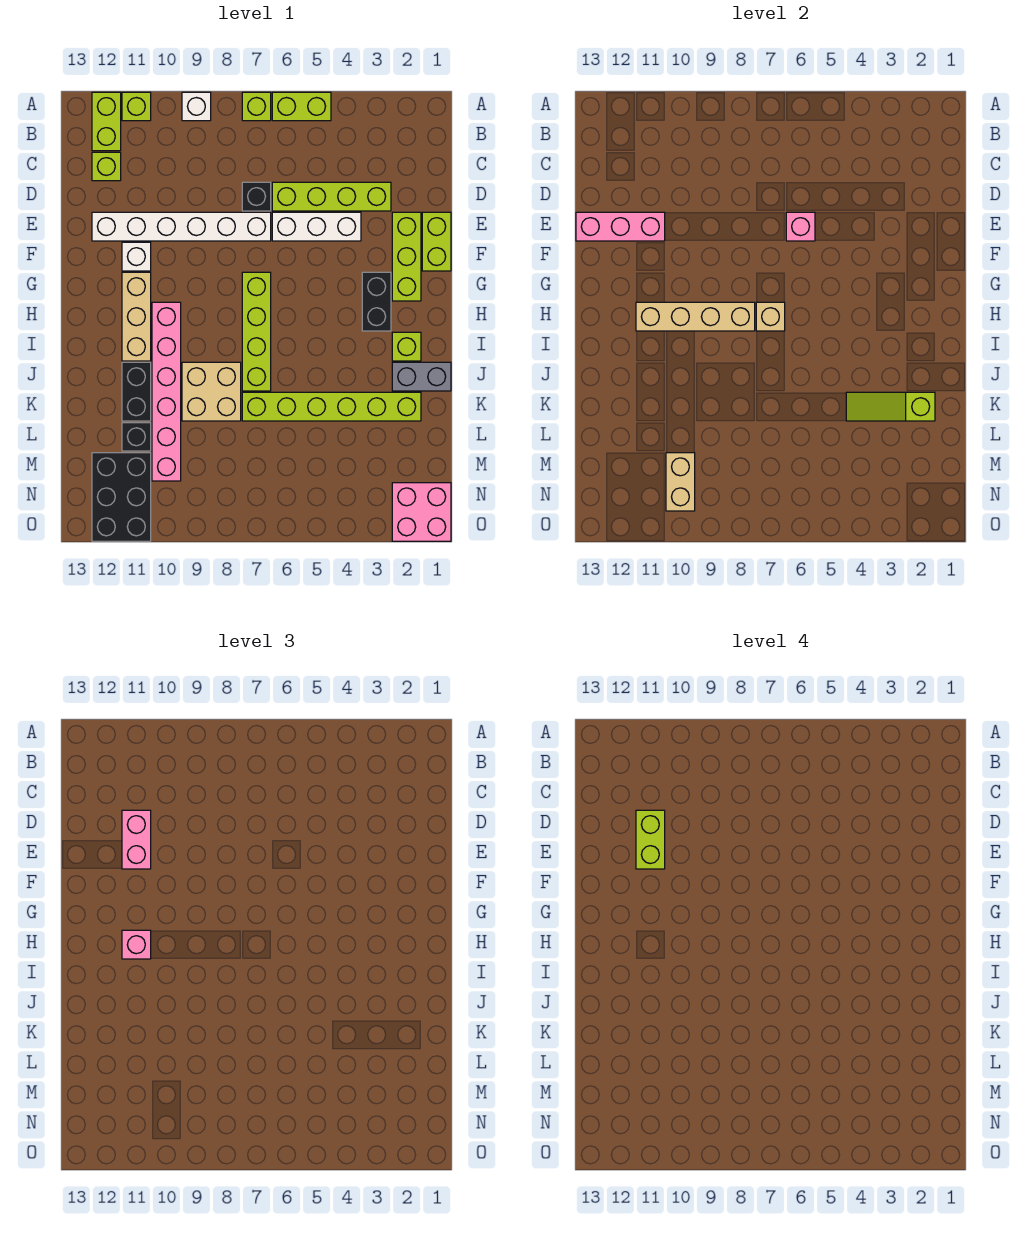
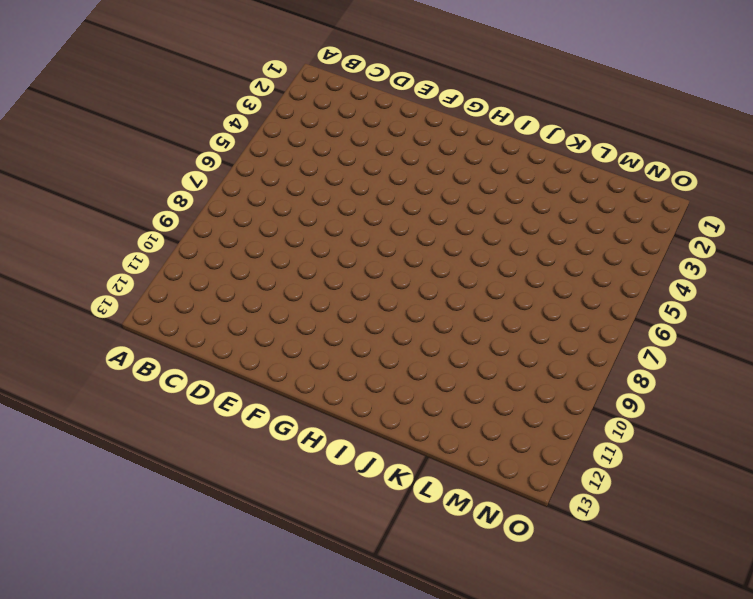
none -> lime brick A5:A6 level 1
none -> lime brick A7 level 1
none -> white brick A9 level 1
none -> lime brick A11 level 1

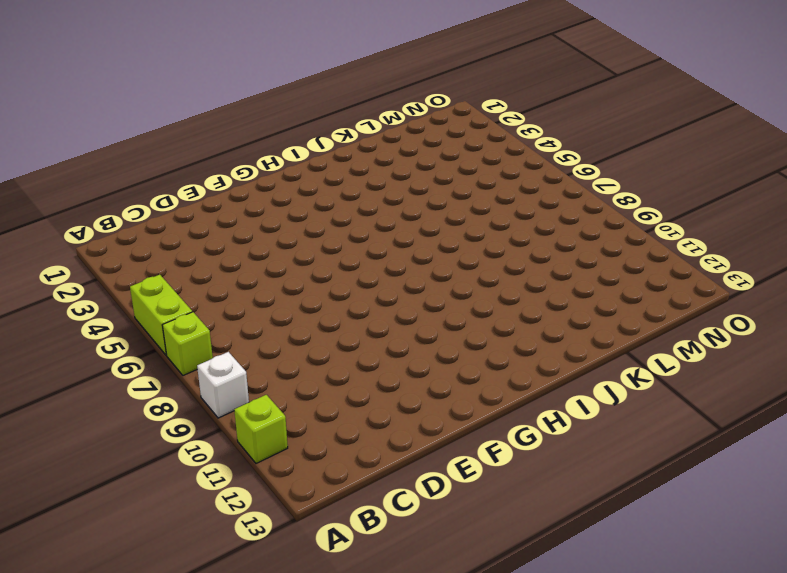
none -> lime brick A12:B12 level 1
none -> lime brick C12 level 1
none -> lime brick D3:D6 level 1
none -> black brick D7 level 1

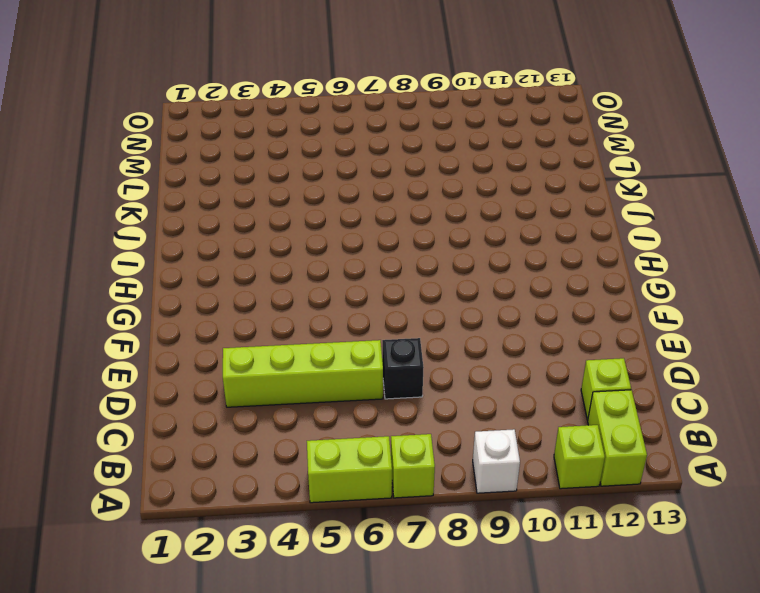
none -> lime brick E1:F1 level 1
none -> lime brick E2:G2 level 1
none -> white brick E4:E6 level 1
none -> white brick E7:E12 level 1

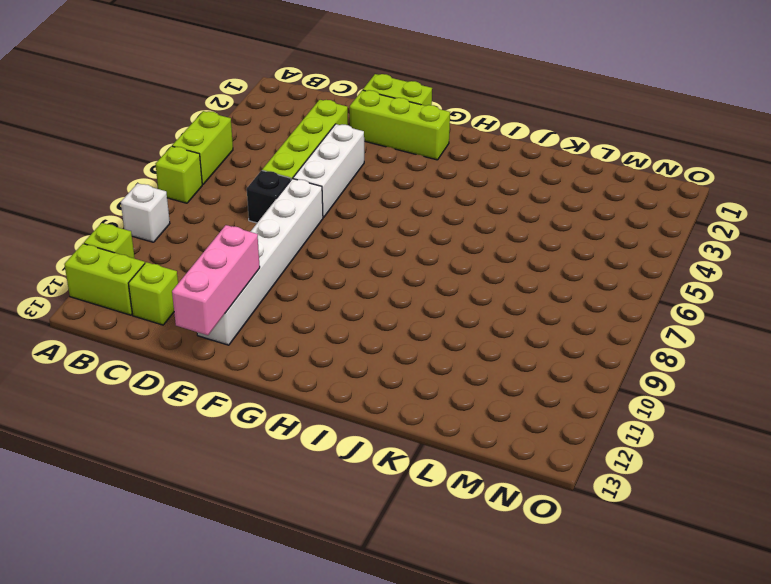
none -> white brick F11 level 1
none -> black brick G3:H3 level 1
none -> lime brick G7:J7 level 1
none -> tan brick G11:I11 level 1

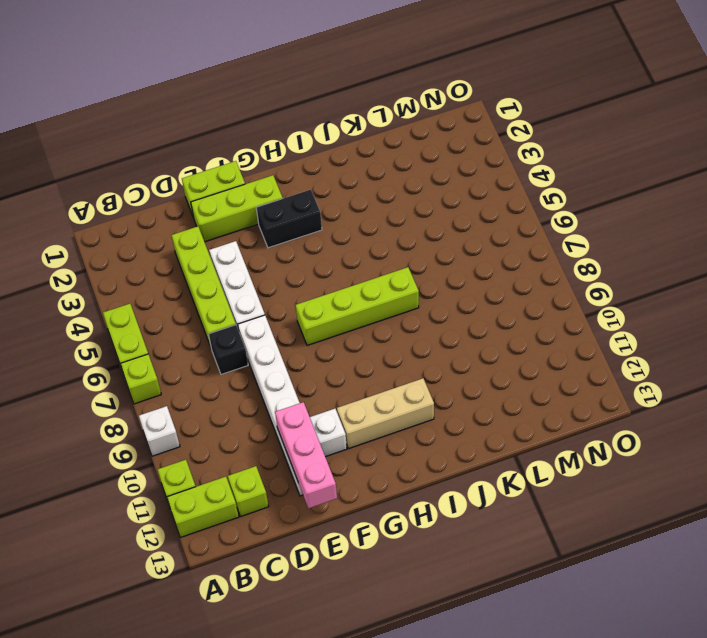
none -> pink brick H10:M10 level 1
none -> lime brick I2 level 1
none -> grey brick J1:J2 level 1
none -> tan brick J8:K9 level 1

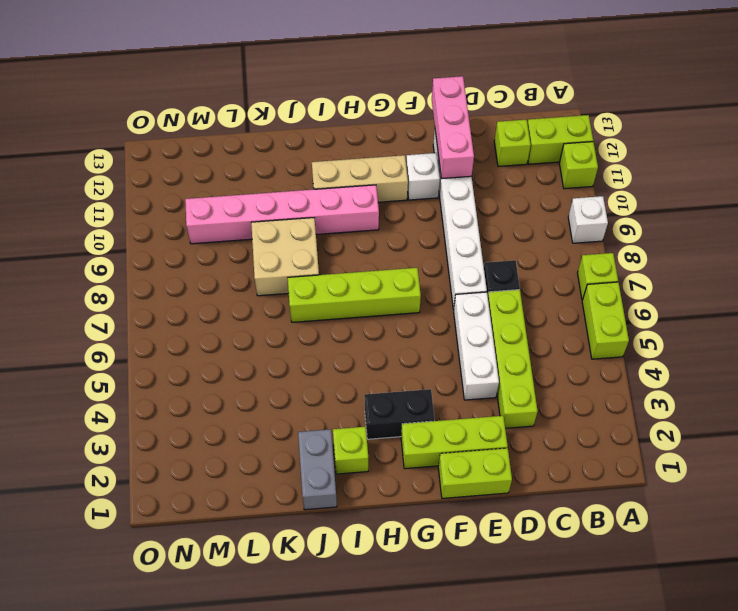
none -> black brick J11:K11 level 1
none -> lime brick K2:K7 level 1
none -> black brick L11 level 1
none -> black brick M11:O12 level 1

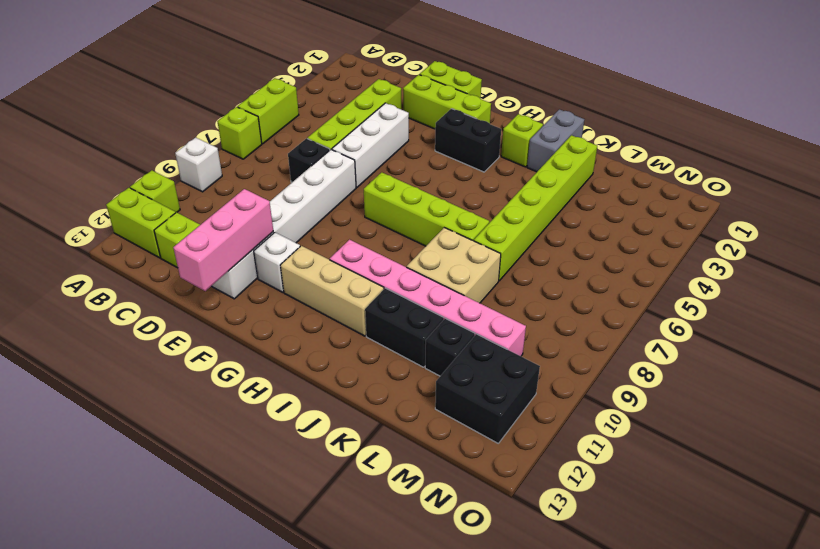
black brick M11:N12 level 1 -> black brick M11:O12 level 1
none -> pink brick N1:O2 level 1
none -> pink brick E6 level 2
none -> tan brick H7 level 2
none -> tan brick H8:H11 level 2

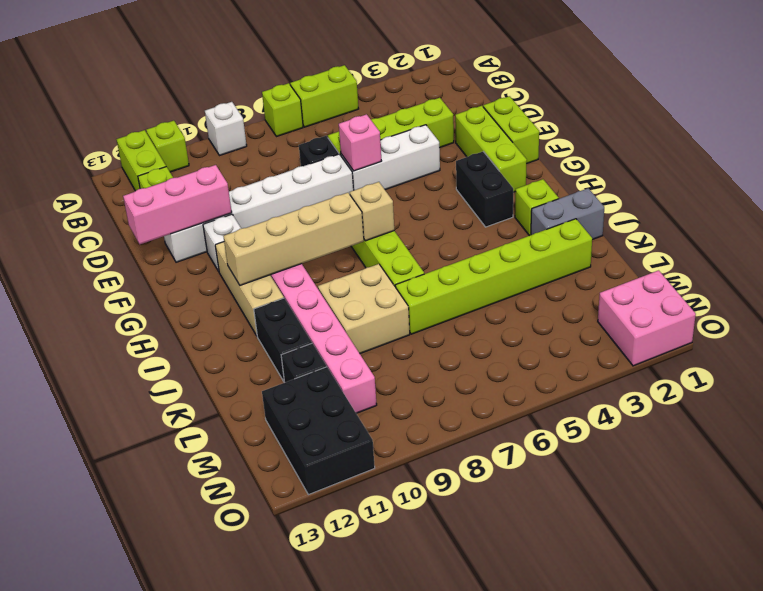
none -> lime slope K2:K4 level 2 top 2
none -> tan brick M10:N10 level 2
none -> pink brick D11:E11 level 3
none -> pink brick H11 level 3

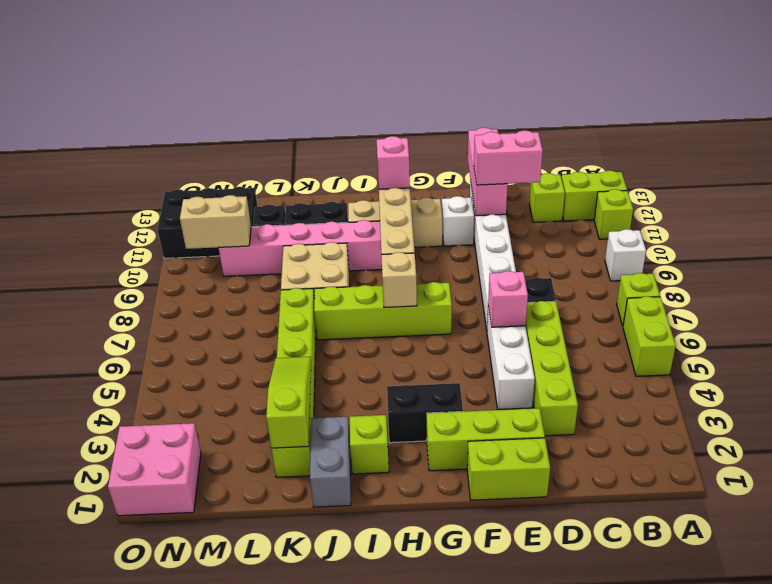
none -> lime brick D11:E11 level 4

